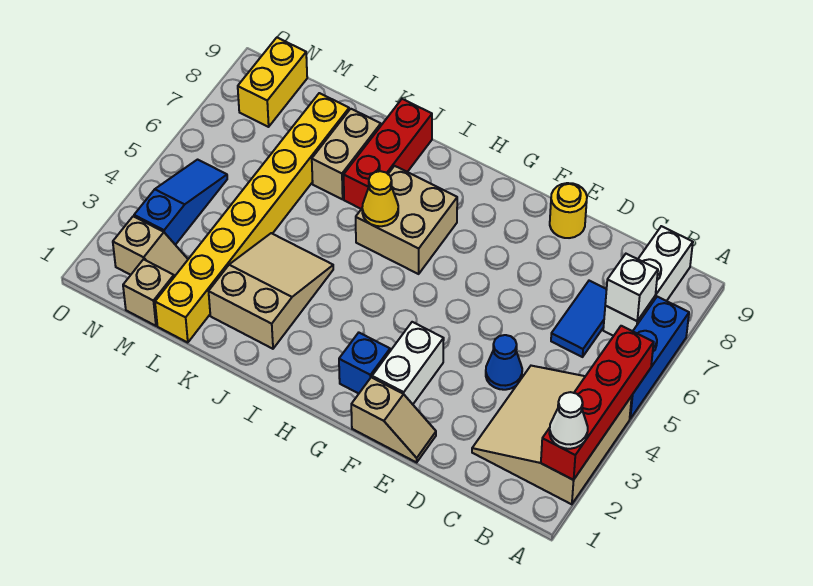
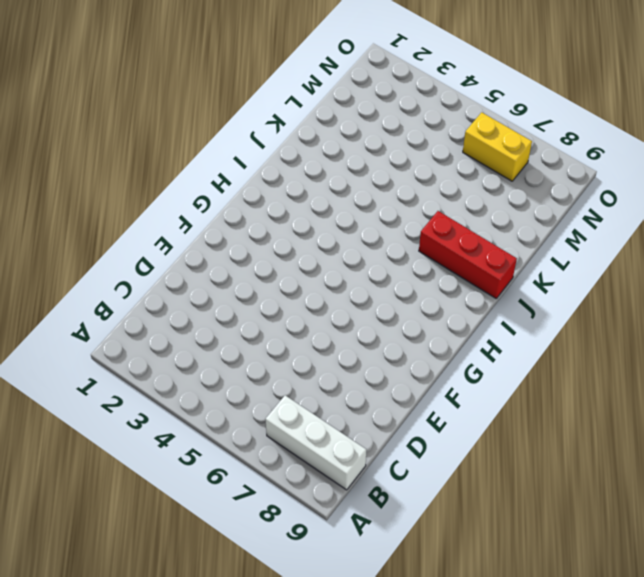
yellow brick N6:N7 level 1 -> yellow brick N8:N9 level 1
none -> tan slope A2:C4 level 1 top A
none -> blue brick A5:A7 level 1
none -> blue tile C6:C7 level 1

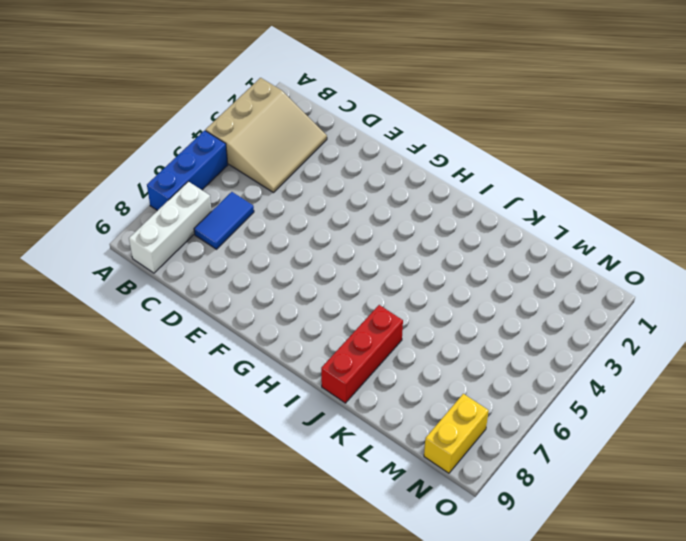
none -> blue cone D4 level 1
none -> tan slope E1:F1 level 1 top F
none -> yellow round brick E9 level 1

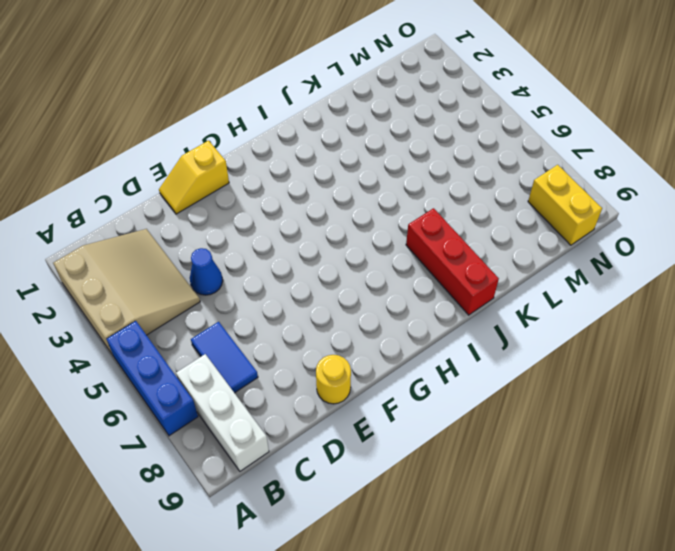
yellow slope E1:F1 level 1 top F -> tan slope E1:F1 level 1 top F
none -> white brick F2:F3 level 1
none -> blue brick G2 level 1
none -> tan brick H6:I7 level 1

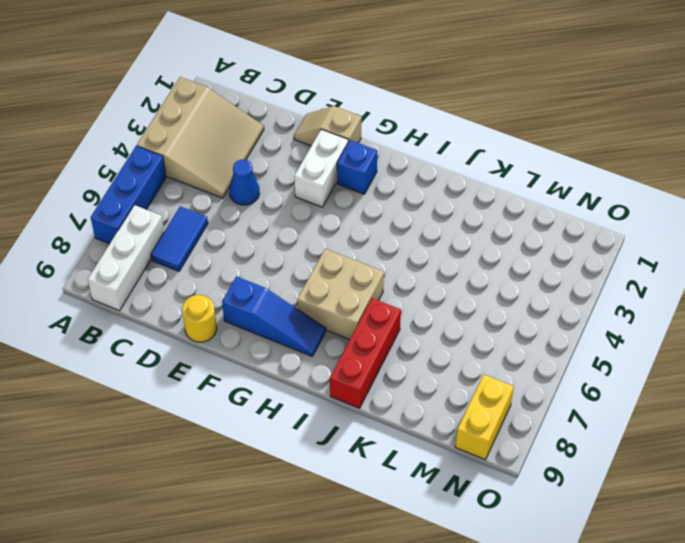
blue slope F8:H8 level 1 top F -> blue slope N3:N5 level 1 top 3
none -> tan slope J2:K4 level 1 top 2
none -> tan brick K7:K8 level 1
none -> yellow brick L1:L8 level 1

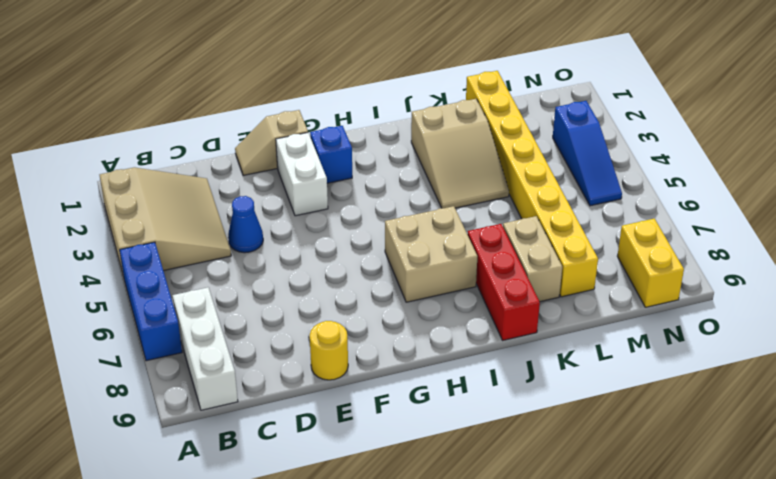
none -> blue tile C6:C7 level 1
none -> tan brick M1 level 1
none -> tan slope M2:N2 level 1 top N

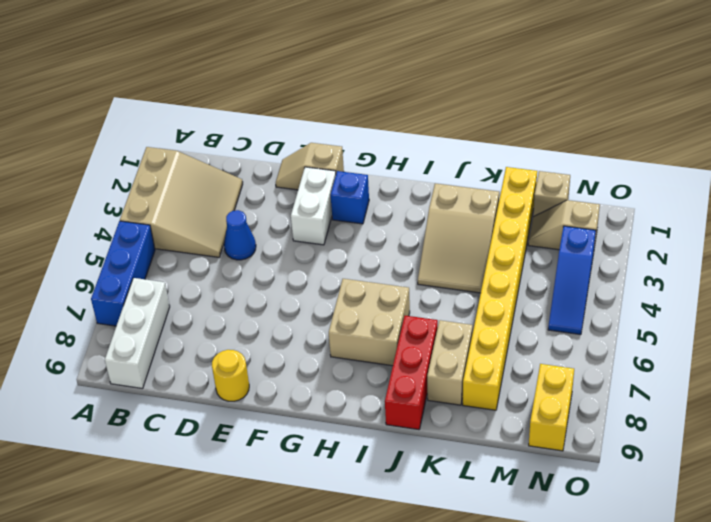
none -> blue tile C6:C7 level 1
none -> red brick A2:A5 level 2
none -> white brick B7 level 2

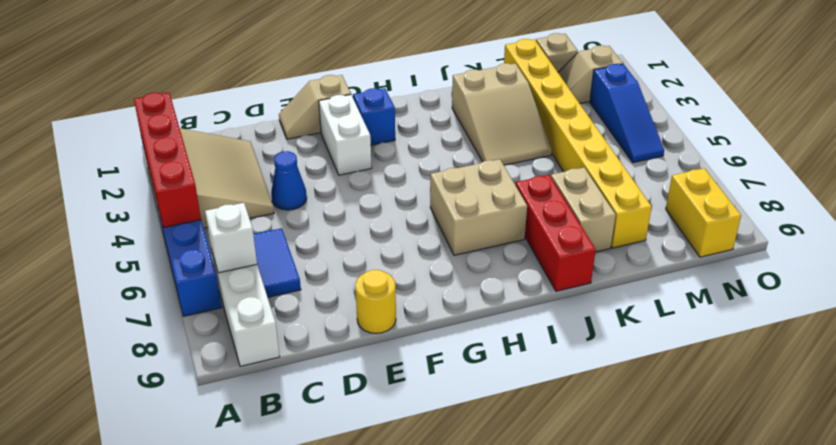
none -> yellow cone I6 level 2
none -> white cone A2 level 3

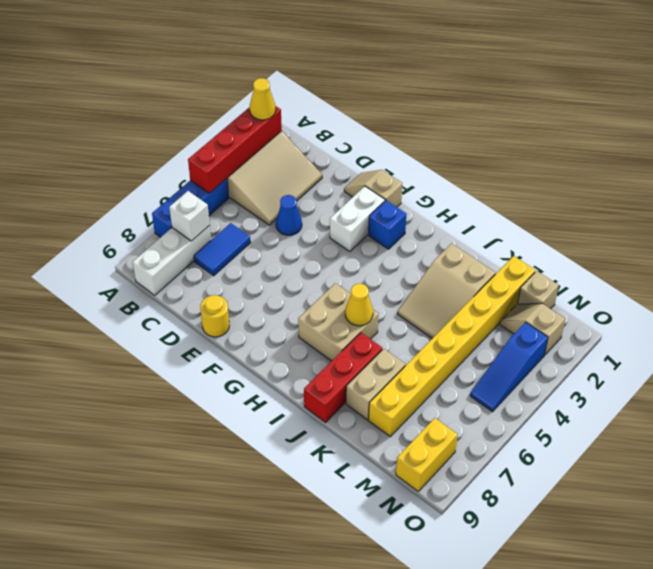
yellow cone A2 level 3 -> white cone A2 level 3

